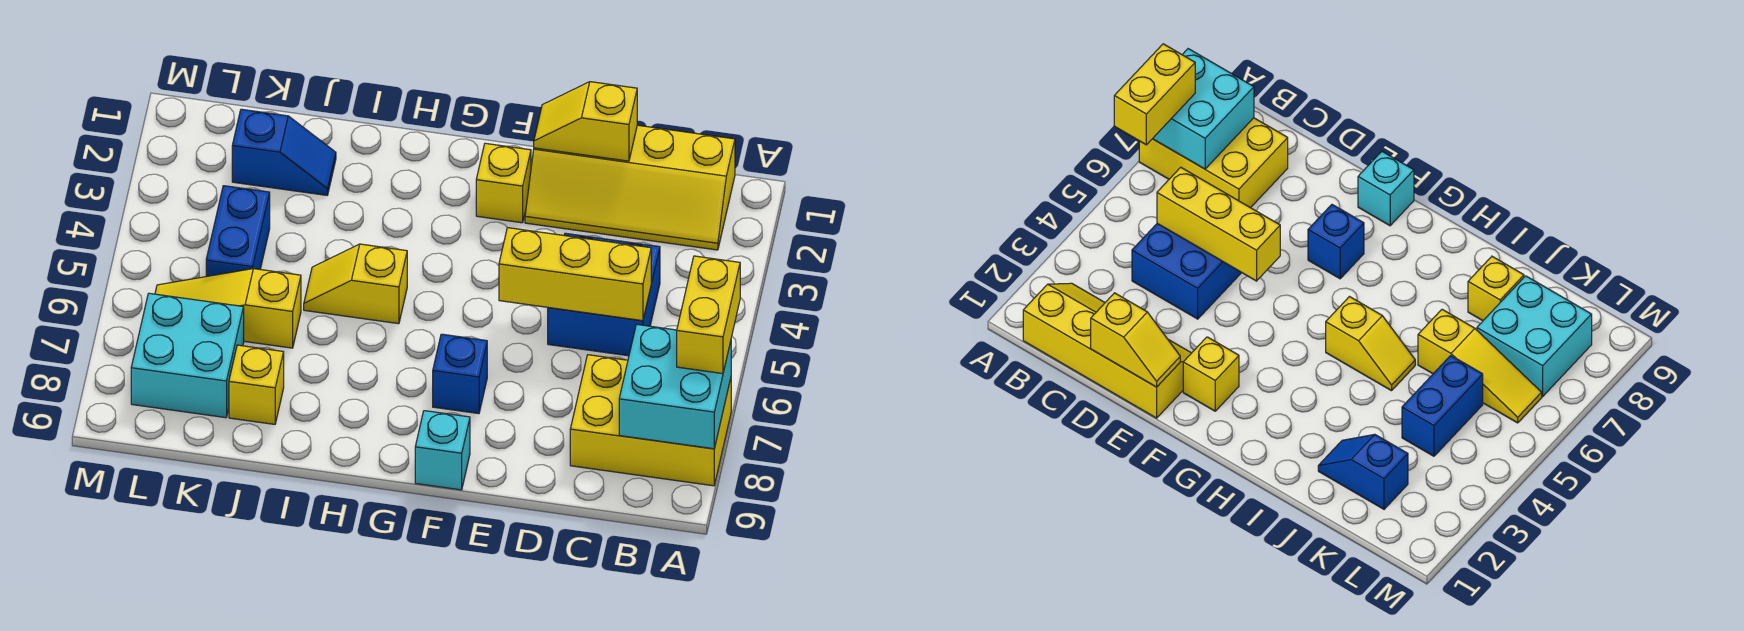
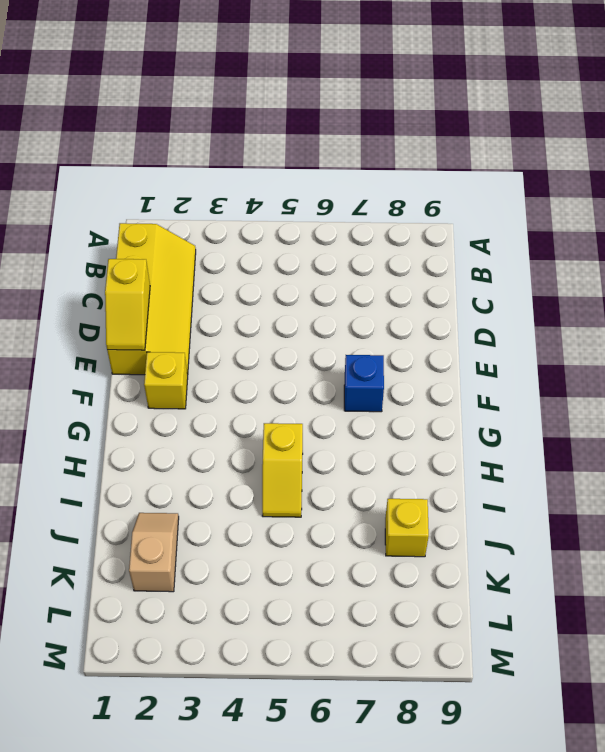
tan slope J2:K2 level 1 top K -> blue slope J2:K2 level 1 top K
none -> yellow brick A7:C8 level 1
none -> blue brick C4:D5 level 1
none -> cyan brick F9 level 1

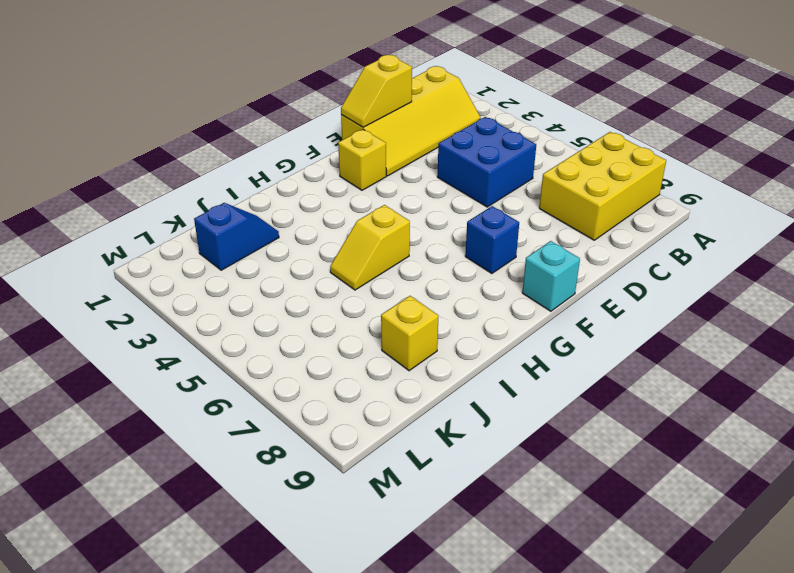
none -> yellow slope J6:L6 level 1 top J
none -> blue brick K4:K5 level 1
none -> cyan brick K7:L8 level 1

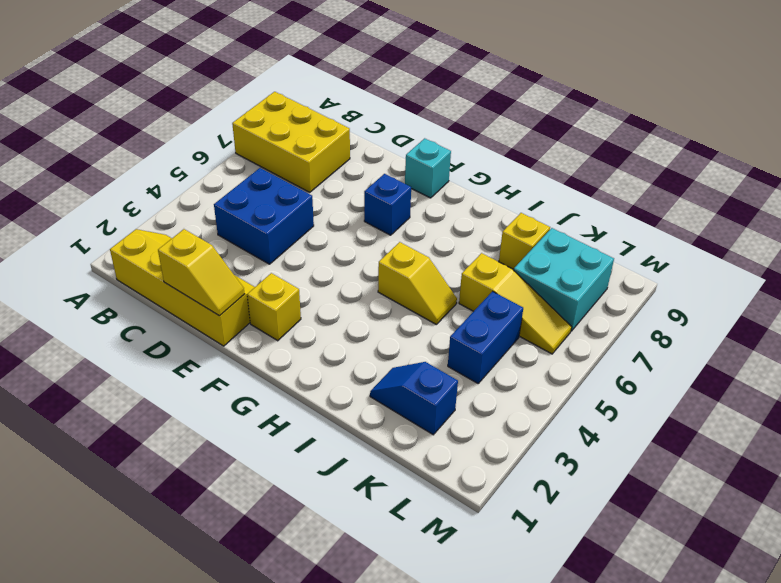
none -> cyan brick A7:B8 level 2
none -> yellow brick C5:E5 level 2
none -> yellow brick A6:A7 level 3

